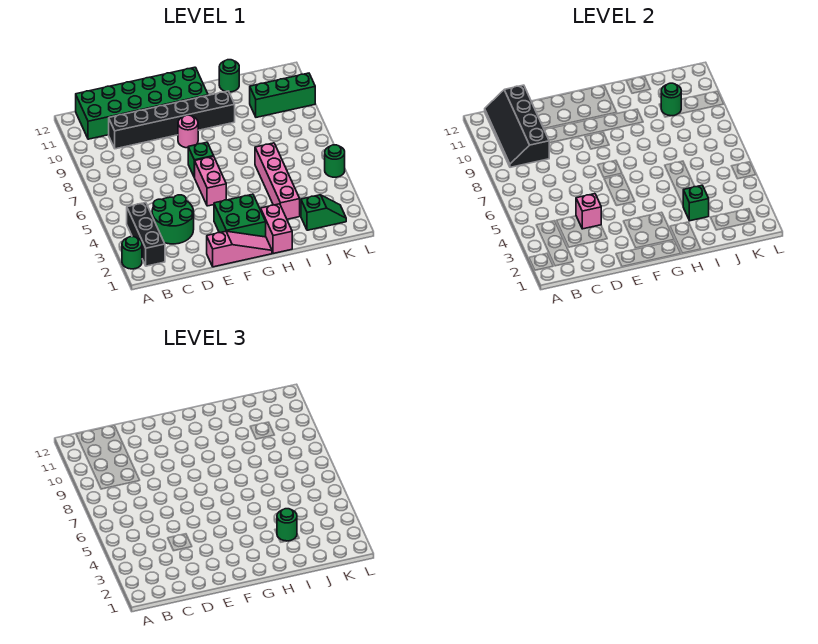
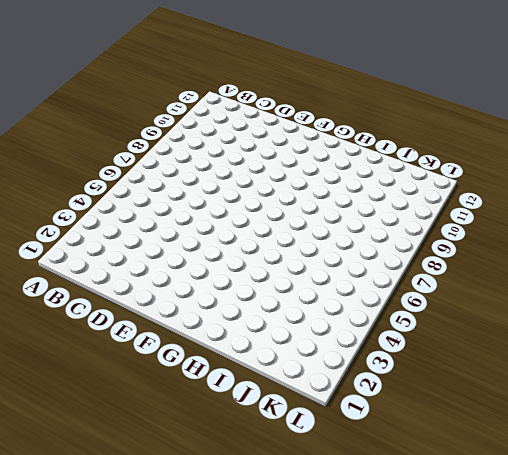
none -> green round brick A2 level 1
none -> black brick B2:B4 level 1
none -> green brick B11:G12 level 1

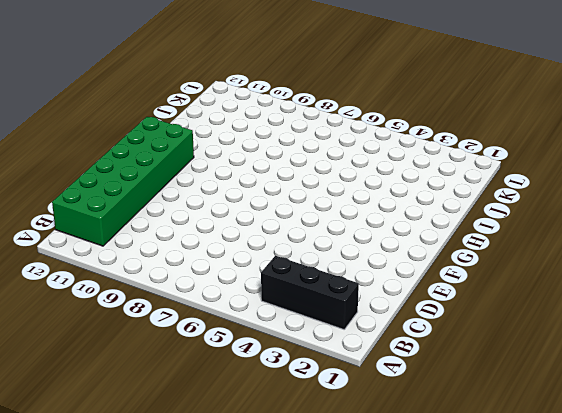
none -> green round brick A2 level 1
none -> green round brick C3:D4 level 1
none -> black brick C10:H10 level 1

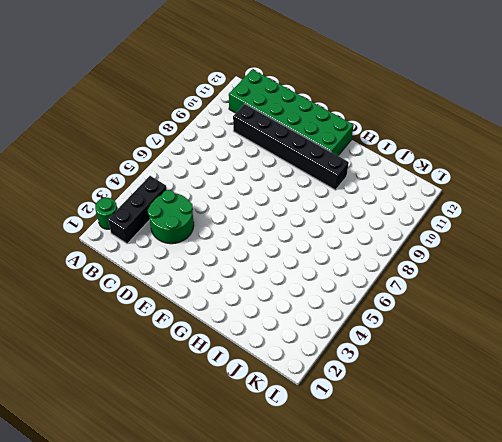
none -> pink slope E1:G1 level 1 top E
none -> green brick F2:G3 level 1
none -> pink brick F5:F6 level 1

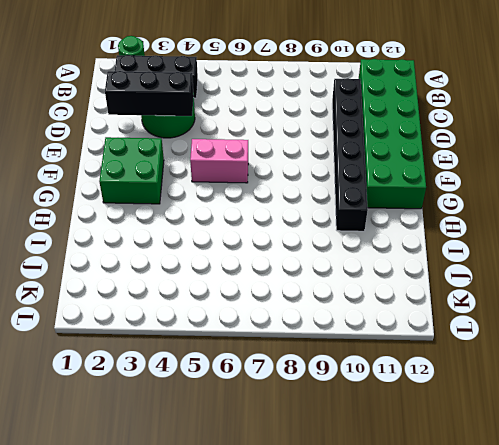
black brick D2:D4 level 2 -> pink brick D4 level 2
none -> pink slope E1:G1 level 1 top E
none -> green brick F7 level 1
none -> pink round brick F9 level 1

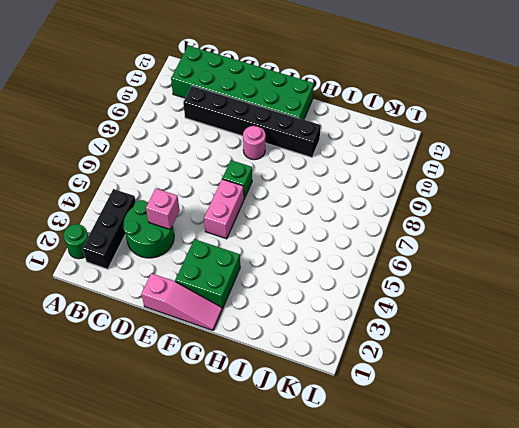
none -> pink brick H1:H2 level 1
none -> pink brick I3:I6 level 1
none -> green round brick I12 level 1

